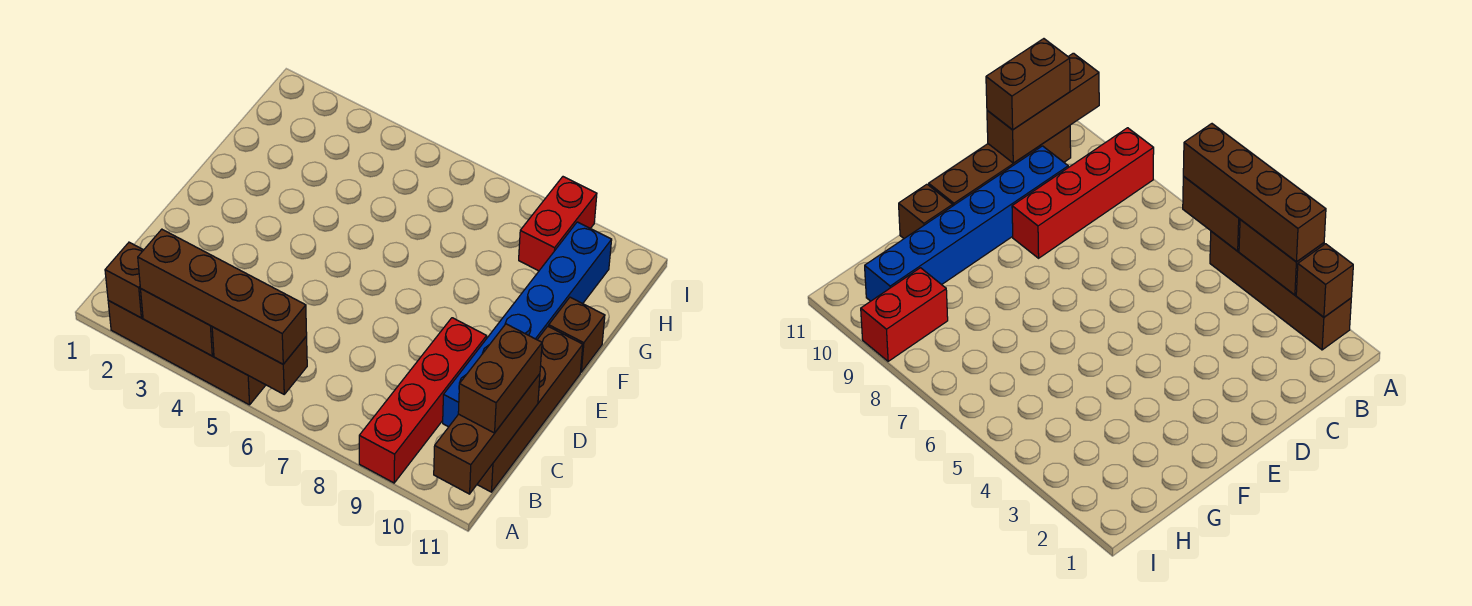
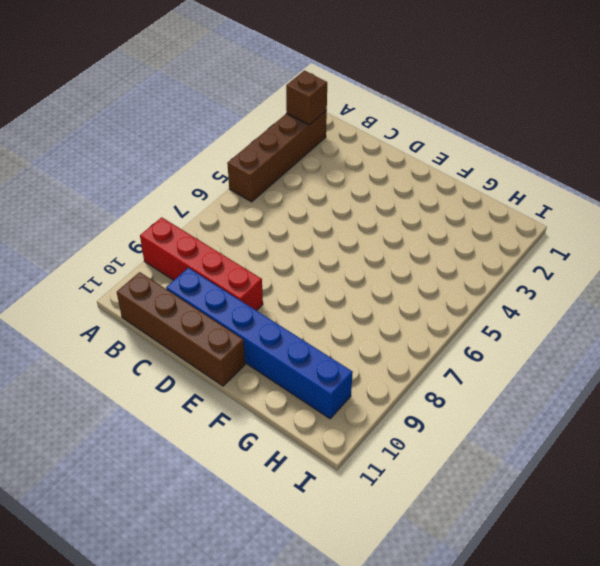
none -> brown brick F11 level 1
none -> red brick H9:I9 level 1
none -> brown brick A3:A4 level 2

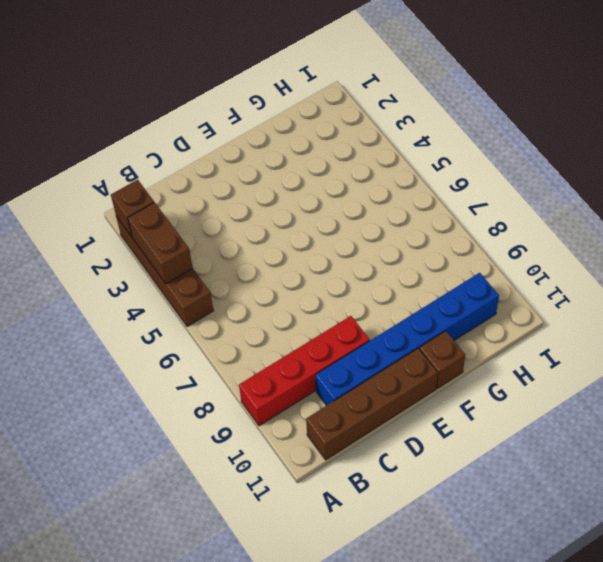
none -> red brick H9:I9 level 1
none -> brown brick A5:A6 level 2
none -> brown brick A11:C11 level 2

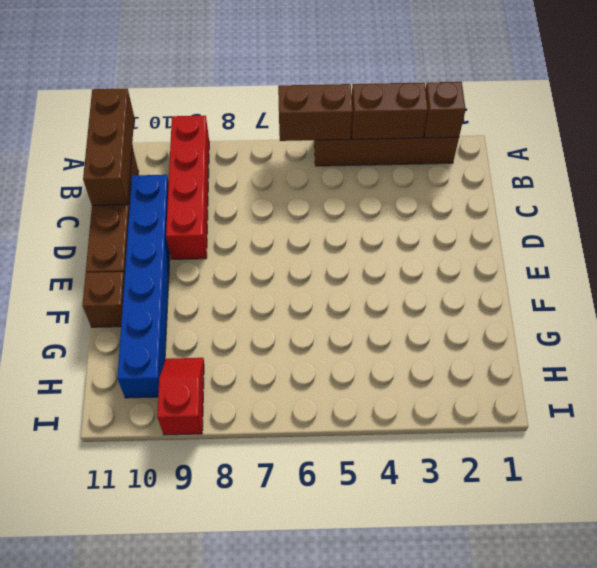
red slope H9:I9 level 1 top I -> red brick H9:I9 level 1
none -> brown brick A3:A6 level 3
none -> brown brick B11:C11 level 3

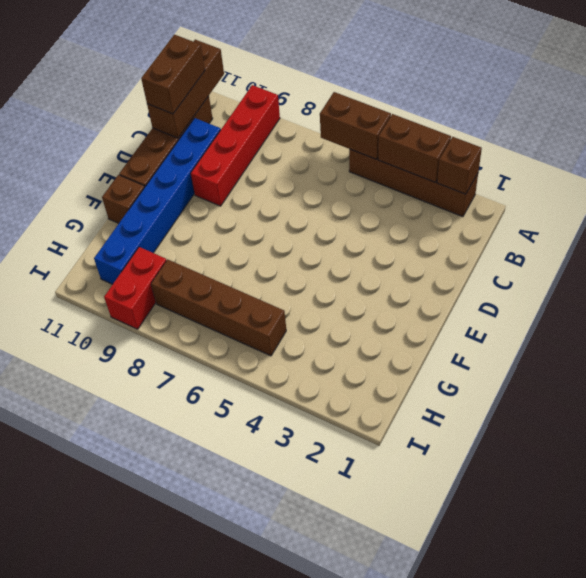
brown brick H5:H8 level 1 -> brown brick A3:A6 level 3

